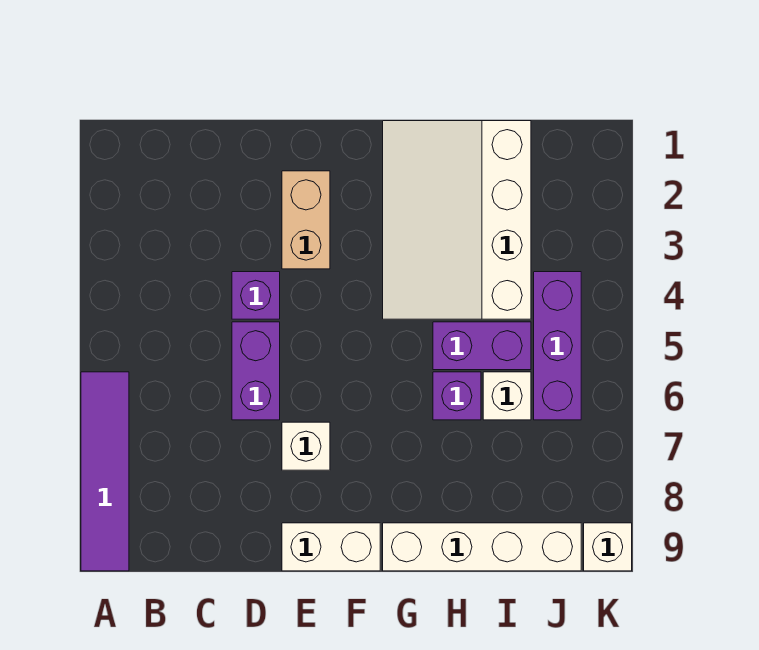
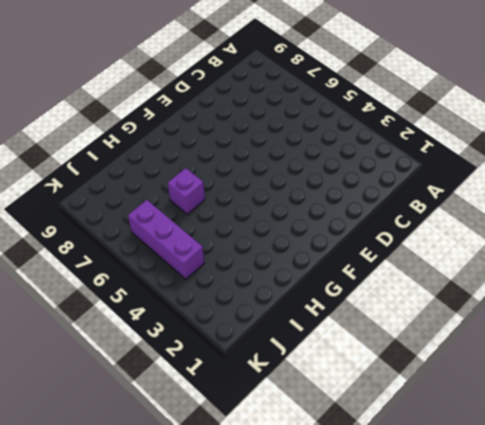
none -> purple tile A6:A9 level 1
none -> purple brick D4 level 1
none -> purple brick D5:D6 level 1

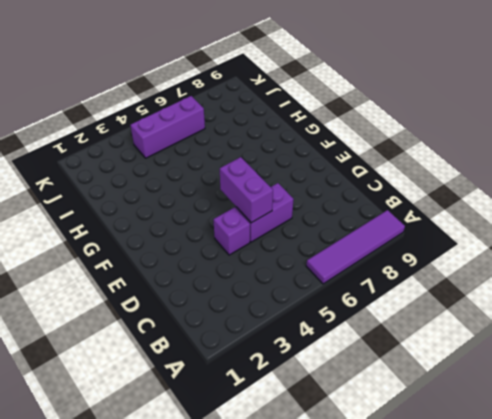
purple brick D5:E5 level 2 -> purple brick H5:I5 level 1
none -> tan brick E2:E3 level 1
none -> white brick E7 level 1
none -> white brick E9:F9 level 1

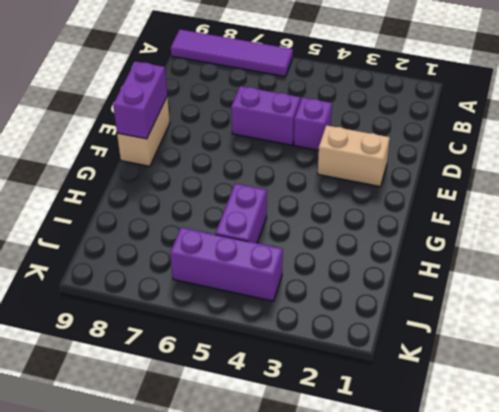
tan brick E9:F9 level 1 -> white brick E9:F9 level 1
purple brick E9:F9 level 2 -> none
none -> white brick E7 level 1
none -> white slope G1:I4 level 1 top I
none -> white brick G9:J9 level 1

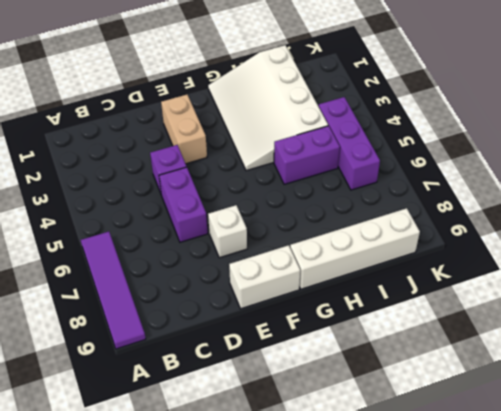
none -> purple brick H6 level 1
none -> white brick I6 level 1
none -> white brick K9 level 1

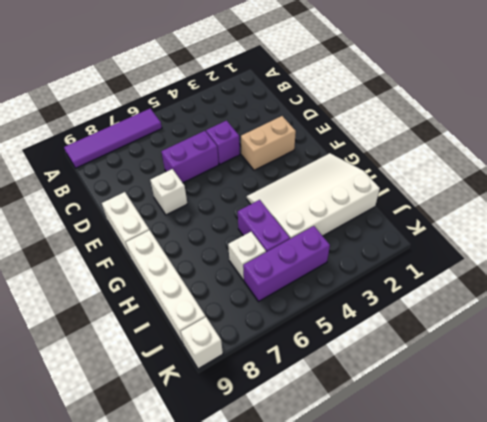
none -> purple brick H6 level 1

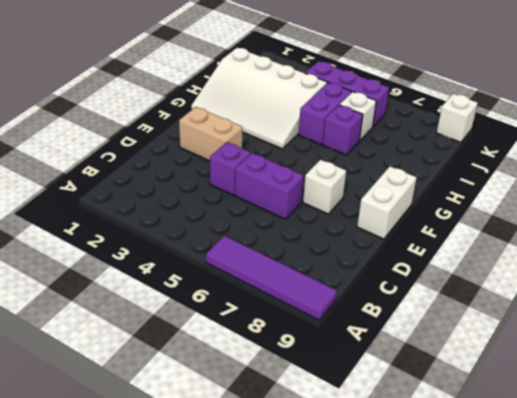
none -> white brick G9:J9 level 1

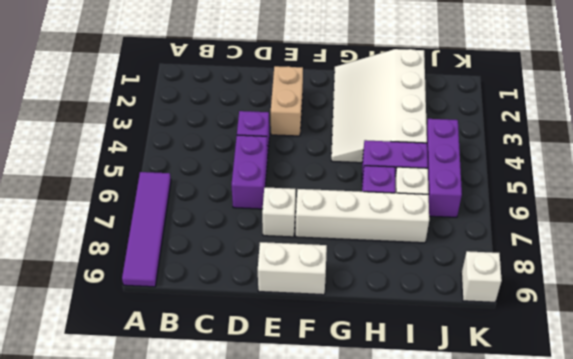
white brick F7:I7 level 1 -> white brick G9:J9 level 1

